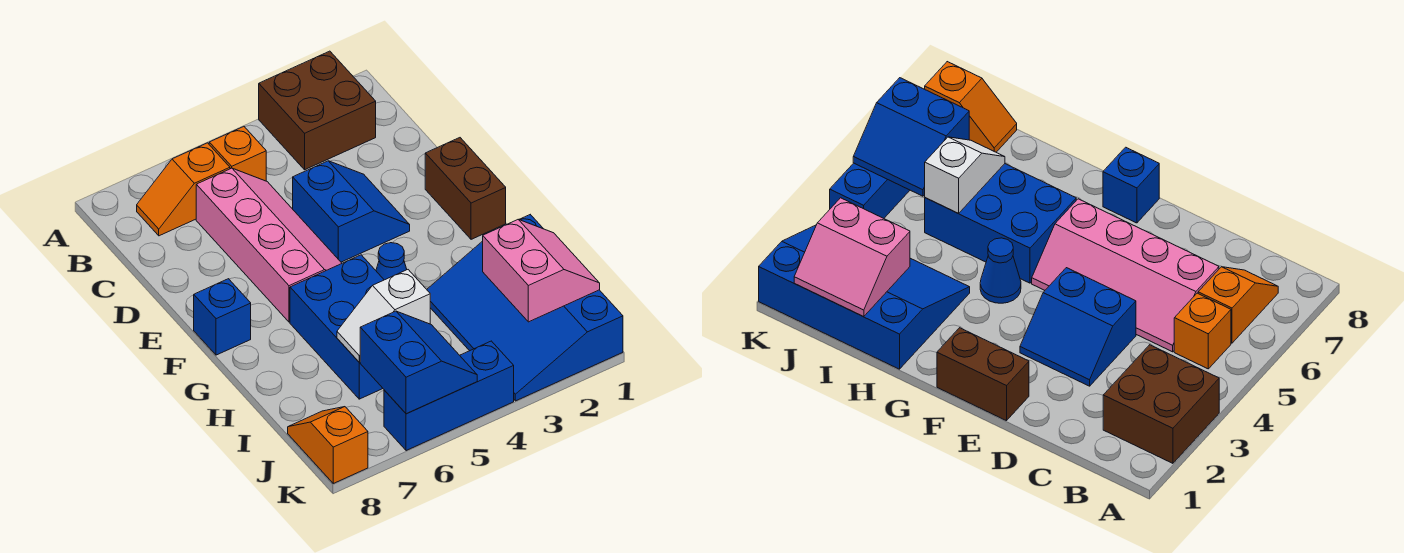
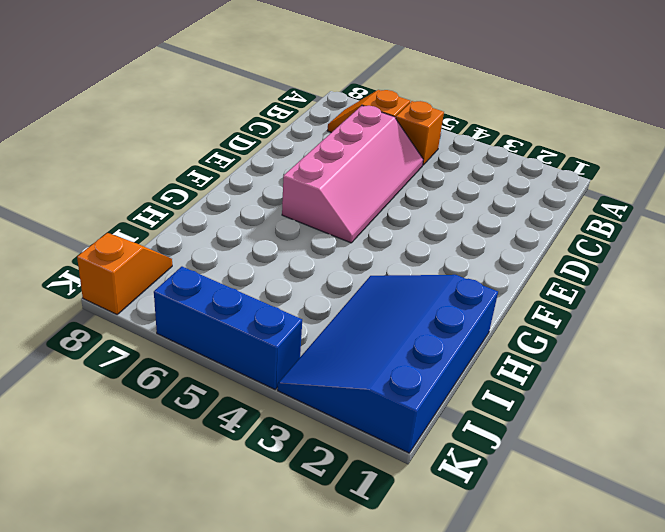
none -> brown brick A2:B3 level 1
none -> blue slope D3:E4 level 1 top 4
none -> brown brick E1:F1 level 1

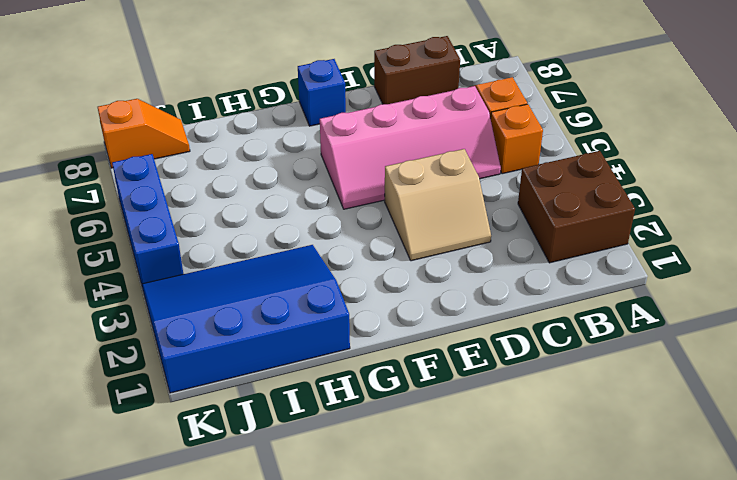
brown brick C8:D8 level 1 -> brown brick E1:F1 level 1
tan slope D3:E4 level 1 top 4 -> blue slope D3:E4 level 1 top 4
none -> blue cone G4 level 1
none -> blue brick G5:I6 level 1
none -> pink slope I1:J2 level 2 top 2

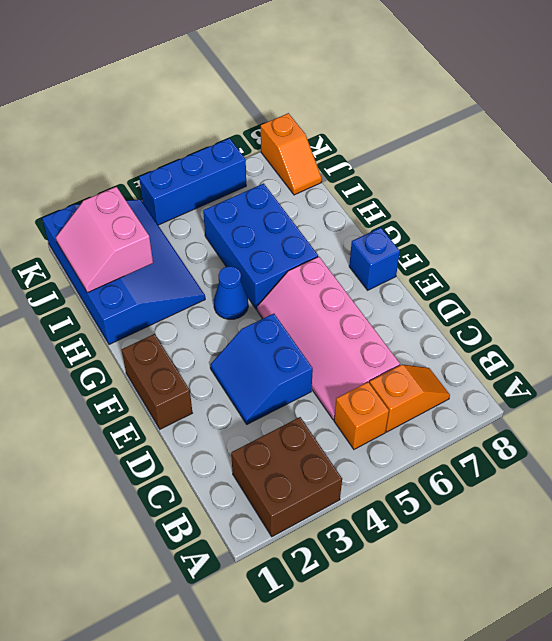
none -> white slope I5:I6 level 2 top 5
none -> blue slope J5:K6 level 2 top 6

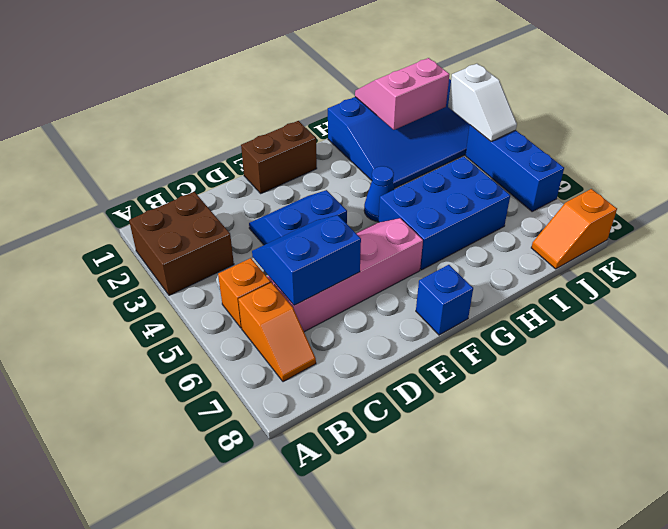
blue slope C5:D6 level 2 top 6 -> blue slope J5:K6 level 2 top 6
white slope K3:K4 level 2 top 3 -> white slope I5:I6 level 2 top 5

